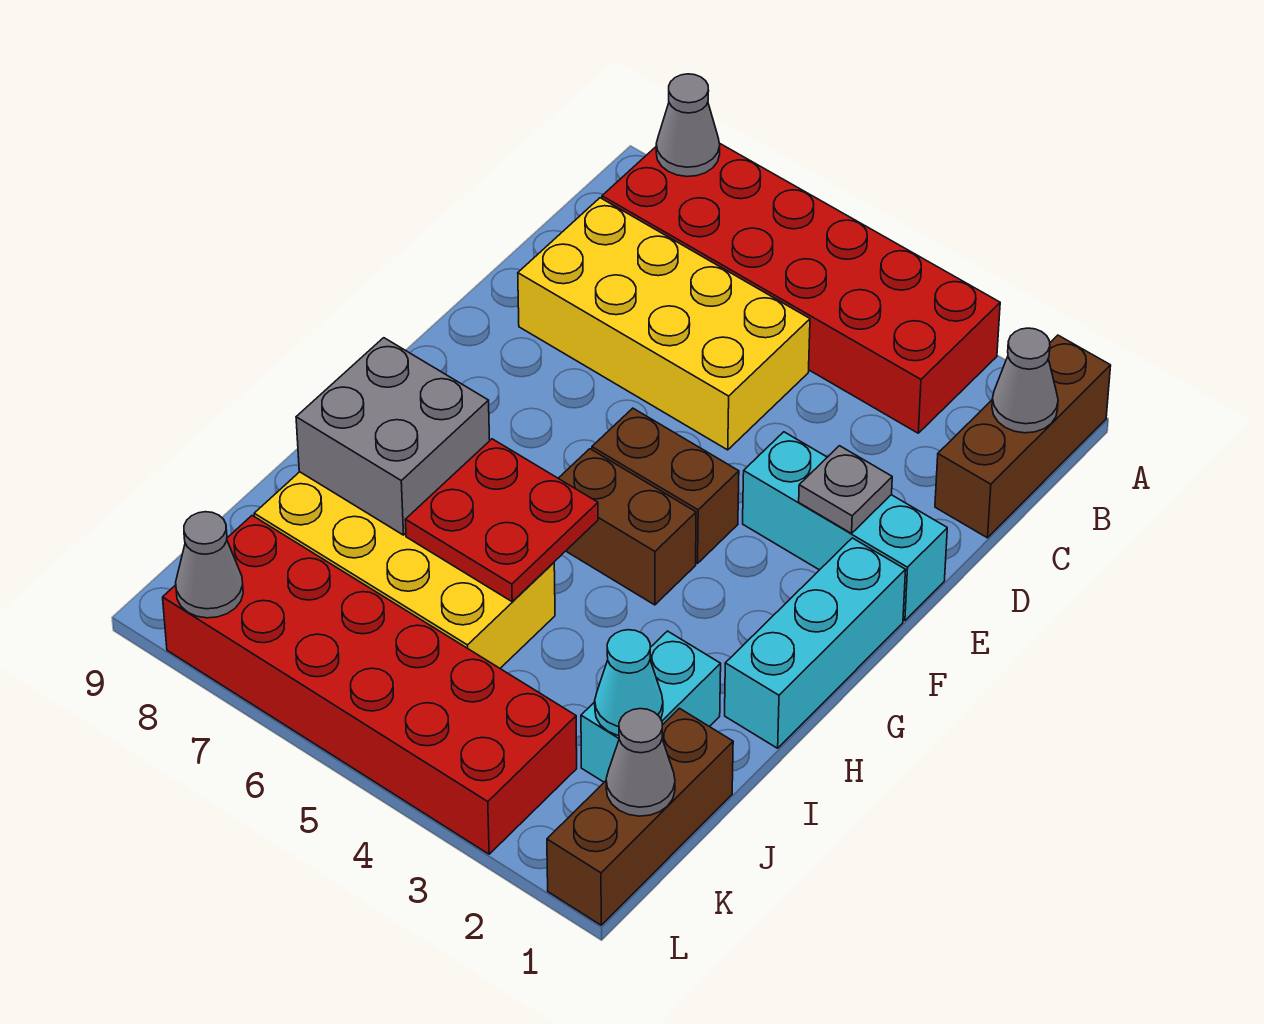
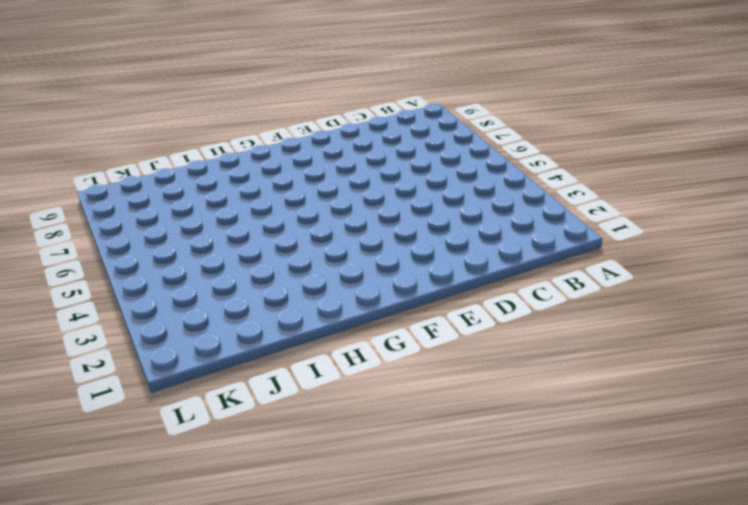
none -> brown brick A1:C1 level 1
none -> red brick A3:B8 level 1
none -> yellow brick C5:D8 level 1

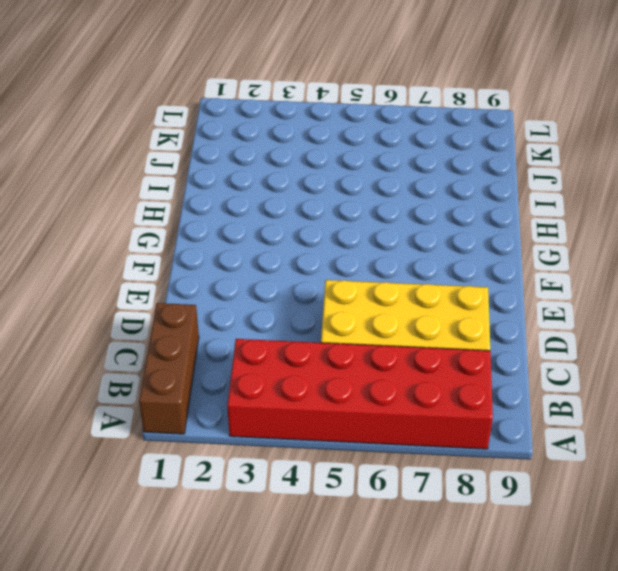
none -> cyan brick E1:E3 level 1
none -> cyan brick F1:H1 level 1
none -> brown brick F4:F5 level 1

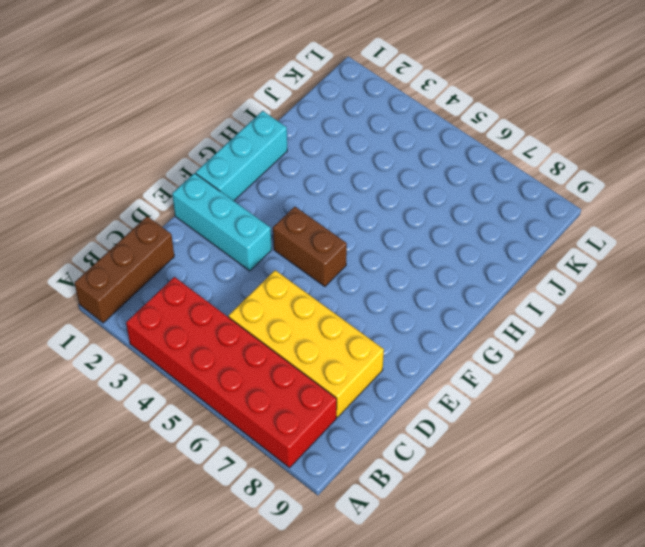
none -> brown brick G4:G5 level 1
none -> cyan brick I2:J2 level 1
none -> yellow brick I5:J8 level 1

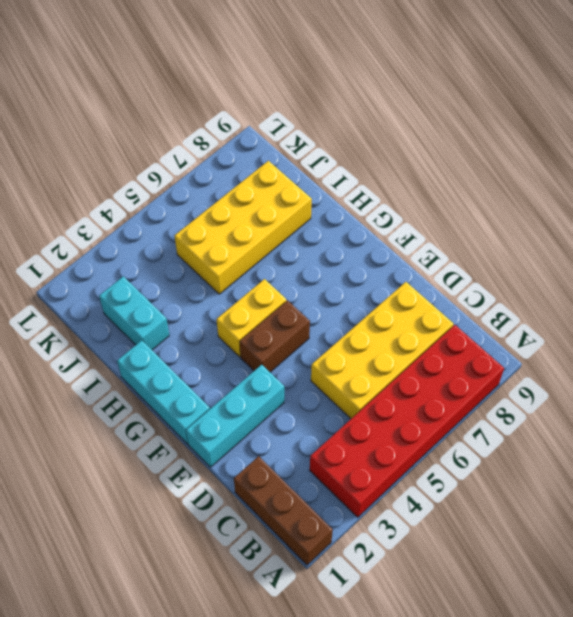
yellow brick G4:G5 level 1 -> brown brick G4:G5 level 1
none -> brown brick J1:L1 level 1
none -> red brick K3:L8 level 1
none -> grey cone A8 level 2

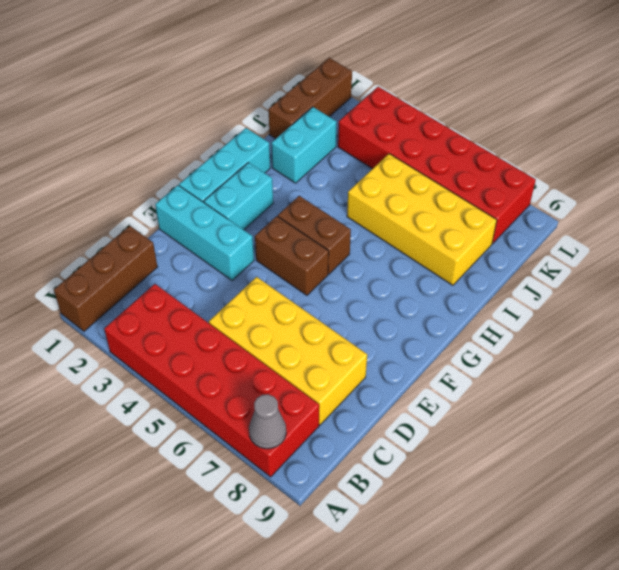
cyan brick F2:G2 level 1 -> none
none -> grey cone B1 level 2
none -> grey plate E2 level 2
none -> red plate H5:I6 level 2

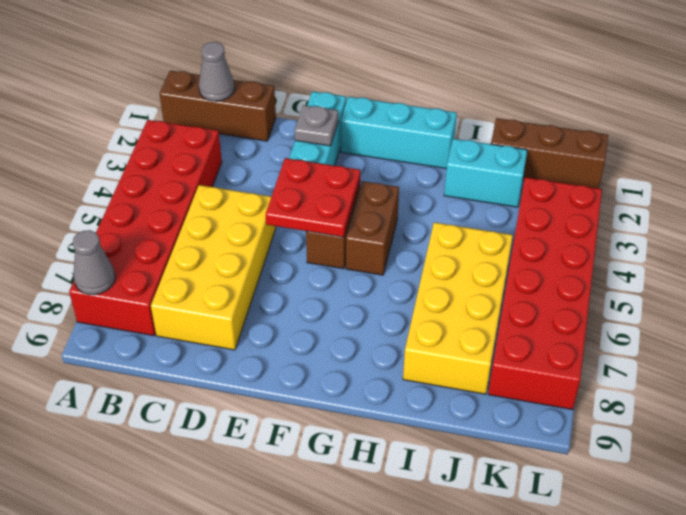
red plate E4:F5 level 2 -> red plate H5:I6 level 2
none -> grey brick H7:I8 level 2
none -> cyan cone J2 level 2
none -> grey cone K1 level 2

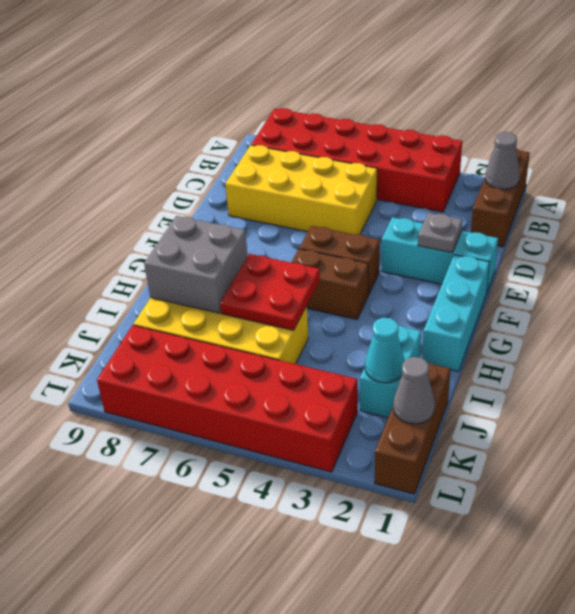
none -> grey cone A8 level 2
none -> grey cone L8 level 2

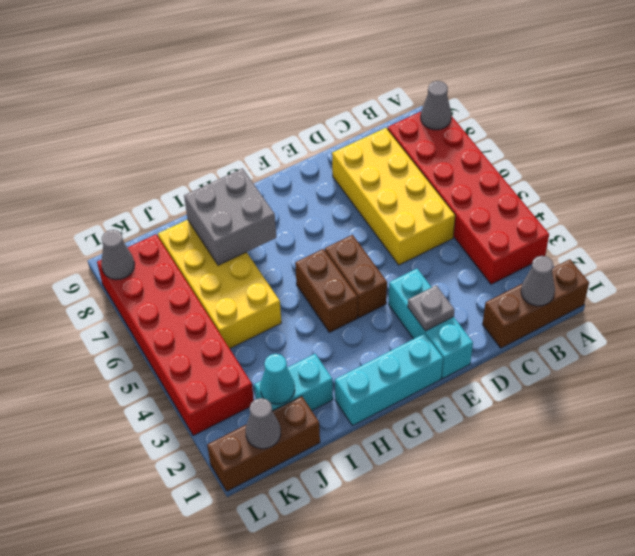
none -> red plate H5:I6 level 2

